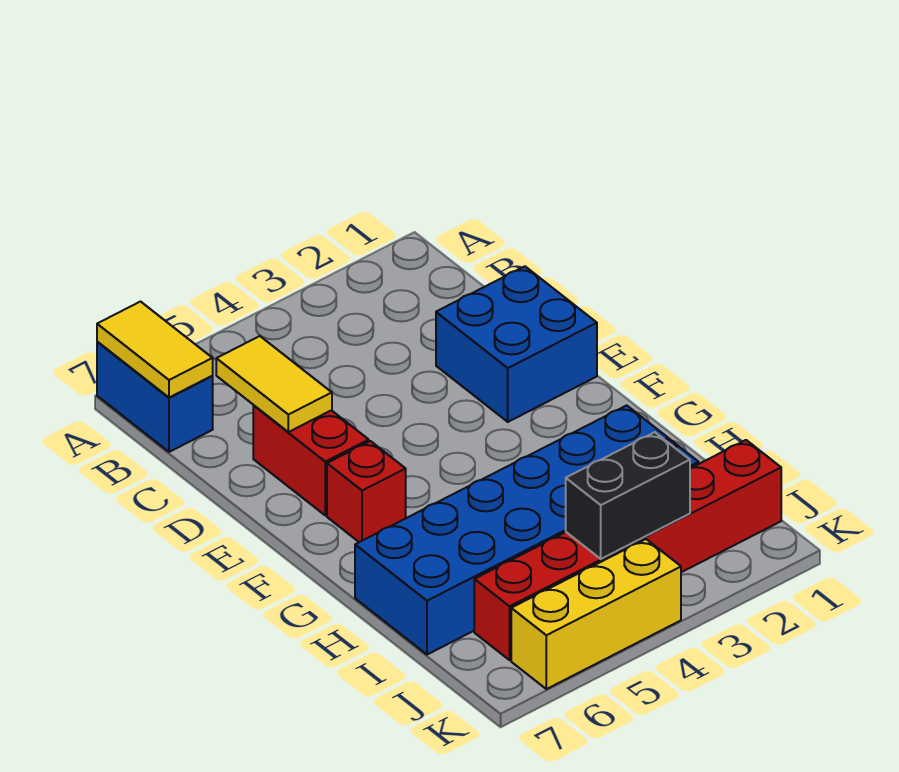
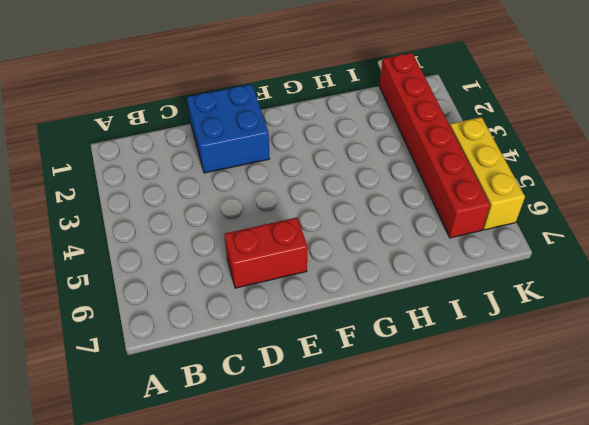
none -> blue brick A7:B7 level 1
none -> red brick F6 level 1

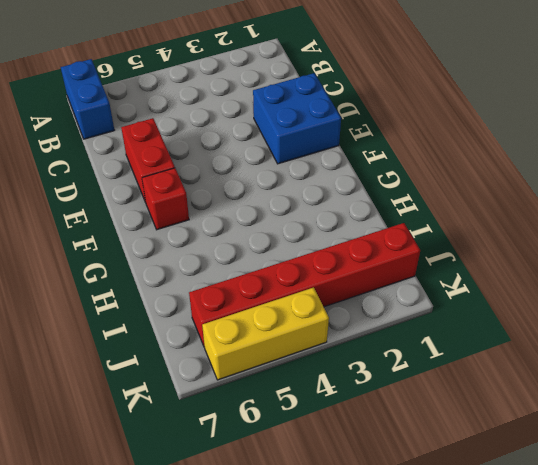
none -> blue brick H2:I7 level 1
none -> yellow tile A7:B7 level 2

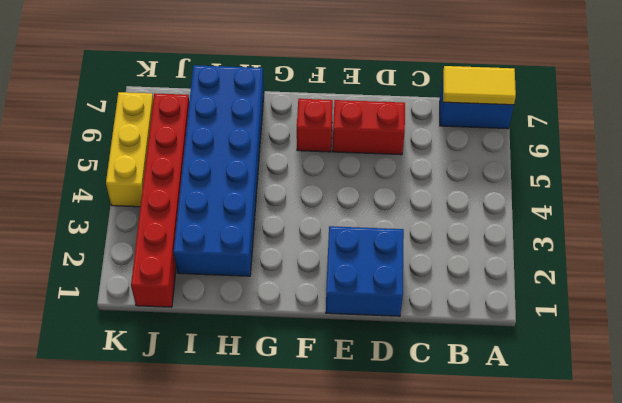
none -> yellow tile C6:D6 level 2
none -> black brick J3:J4 level 2

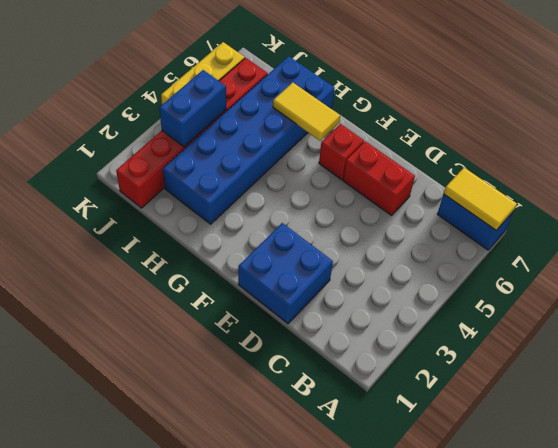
yellow tile G6:H6 level 2 -> yellow tile C6:D6 level 2
blue brick J3:J4 level 2 -> black brick J3:J4 level 2

